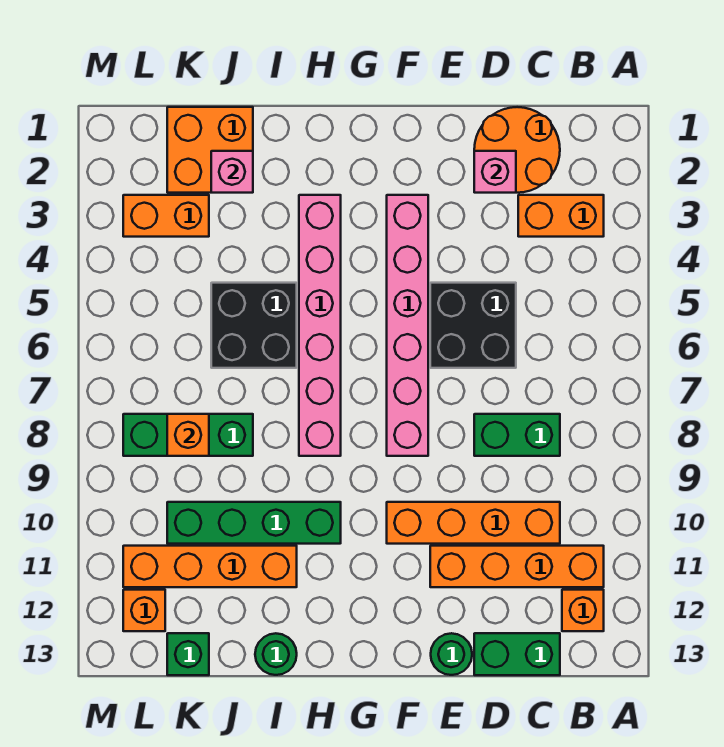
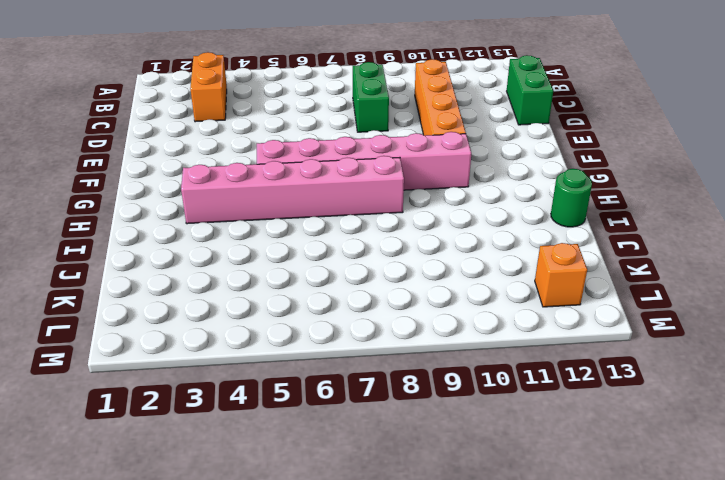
pink brick G5:G10 level 1 -> pink brick F3:F8 level 1
none -> orange brick B11:E11 level 1
none -> orange brick B12 level 1
none -> orange round brick C1:D2 level 1

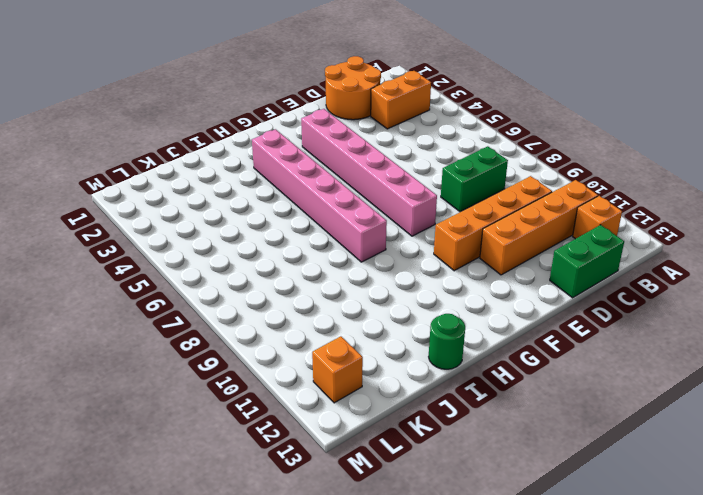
none -> black brick D5:E6 level 1
none -> green round brick E13 level 1
none -> green brick H10:K10 level 1

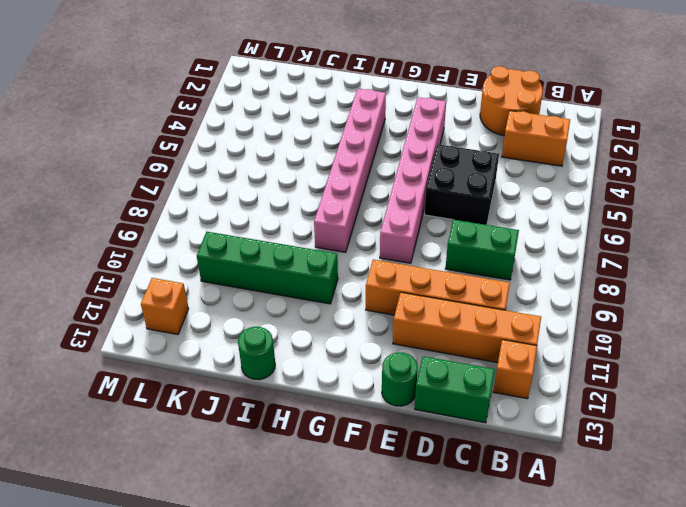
none -> black brick I5:J6 level 1
none -> orange brick I11:L11 level 1
none -> orange brick J1:K2 level 1

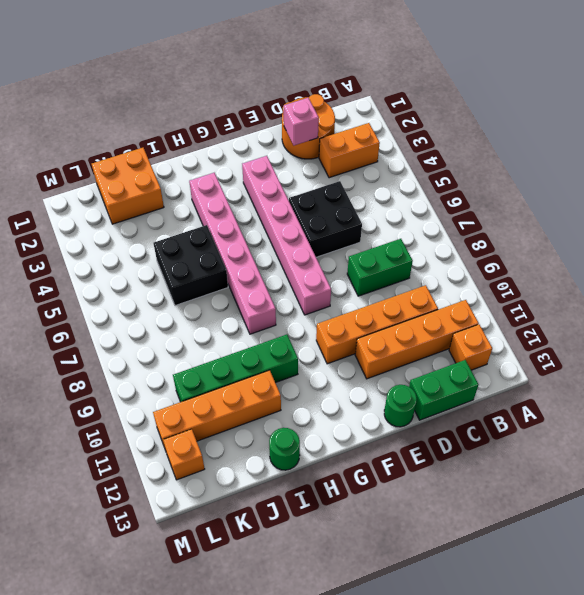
none -> green brick J8:L8 level 1
none -> orange brick K3:L3 level 1
none -> green brick K13 level 1

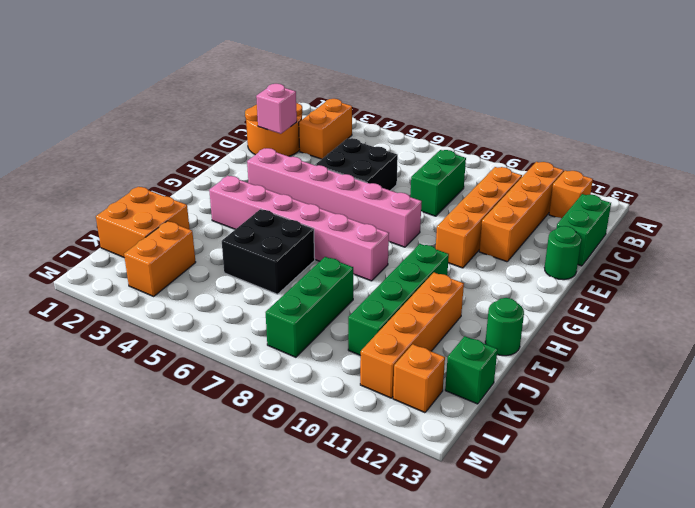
none -> pink brick J2 level 2
none -> orange brick K8 level 2

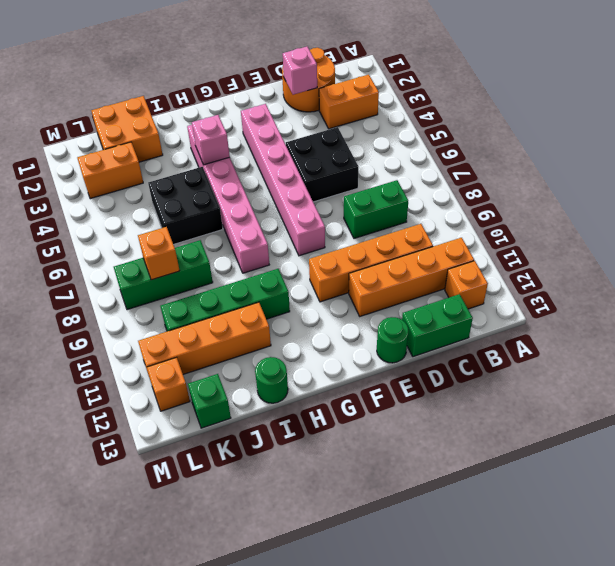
pink brick H4 level 2 -> pink brick J2 level 2

